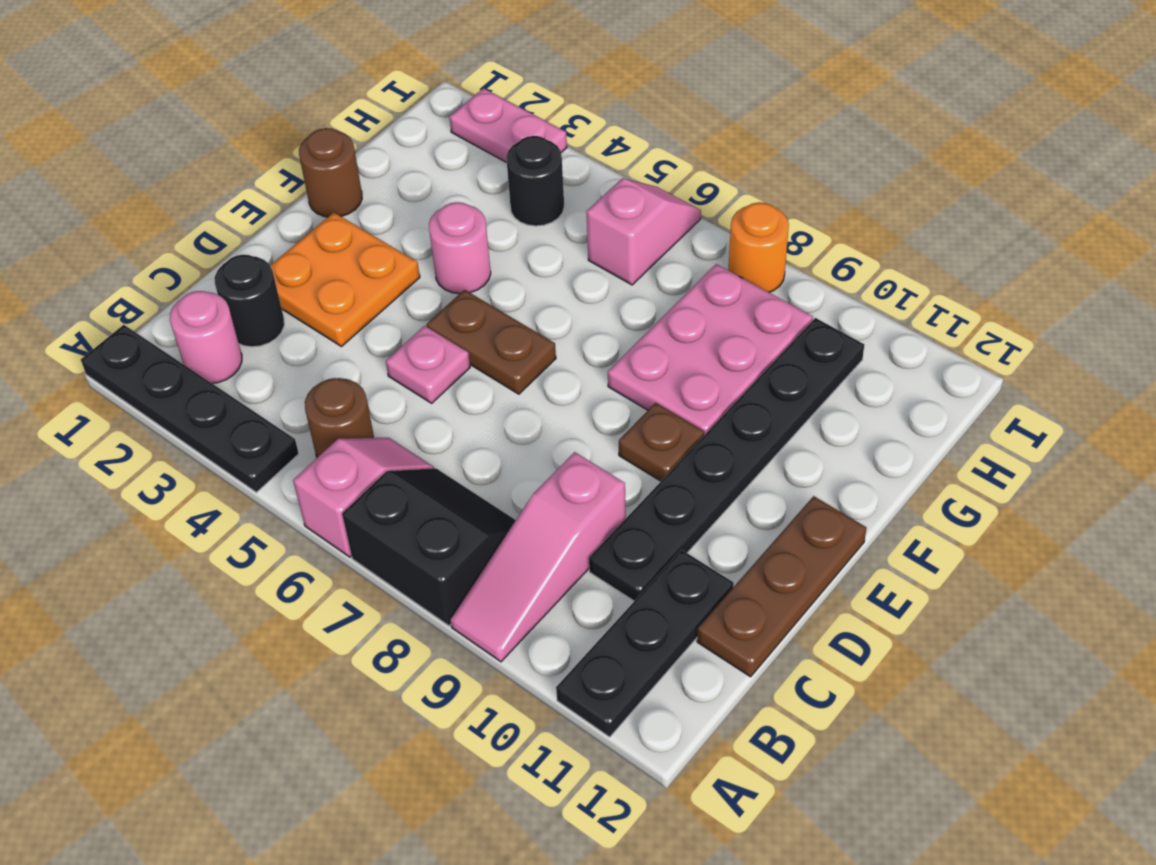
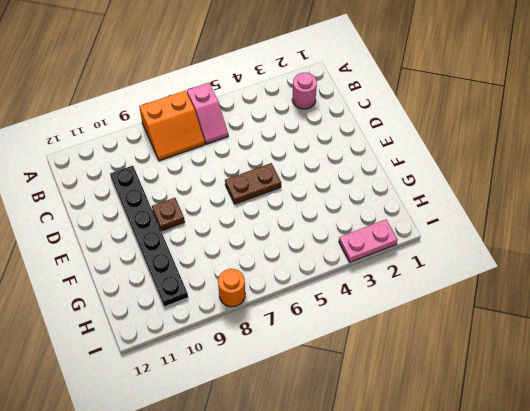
orange slope A7:B8 level 1 top A -> black slope A7:B8 level 1 top A
none -> black plate A1:A4 level 1
none -> pink slope A9:C9 level 1 top C
none -> black plate A11:C11 level 1

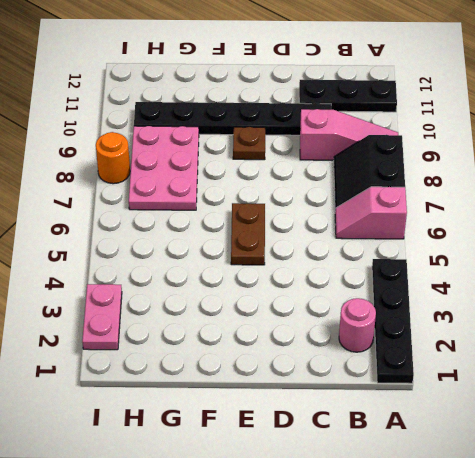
pink plate G7:H9 level 1 -> pink plate F8:H9 level 1
none -> brown round brick B5 level 1
none -> black round brick C2 level 1
none -> brown plate C12:E12 level 1

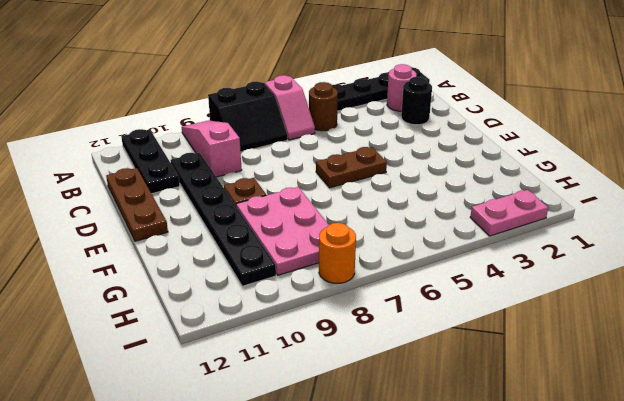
none -> orange plate D2:E3 level 1
none -> pink plate D5 level 1
none -> brown round brick F1 level 1

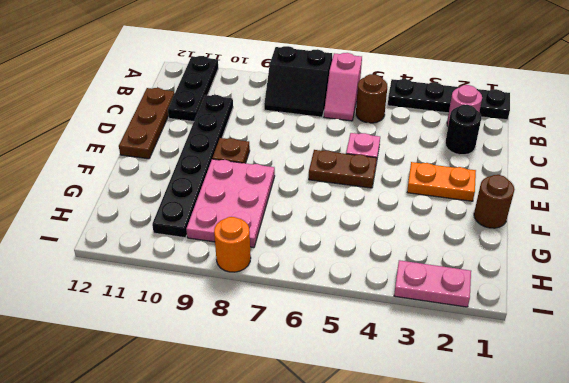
orange plate E2:E3 level 1 -> orange plate D2:E3 level 1
none -> pink slope A9:C9 level 1 top C
none -> pink round brick F4 level 1
none -> black round brick H4 level 1

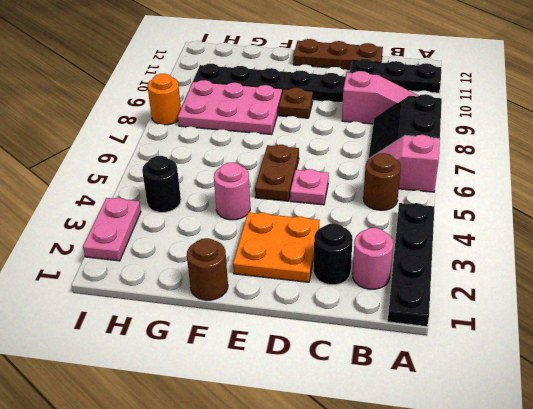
none -> pink slope H6:I6 level 1 top H

